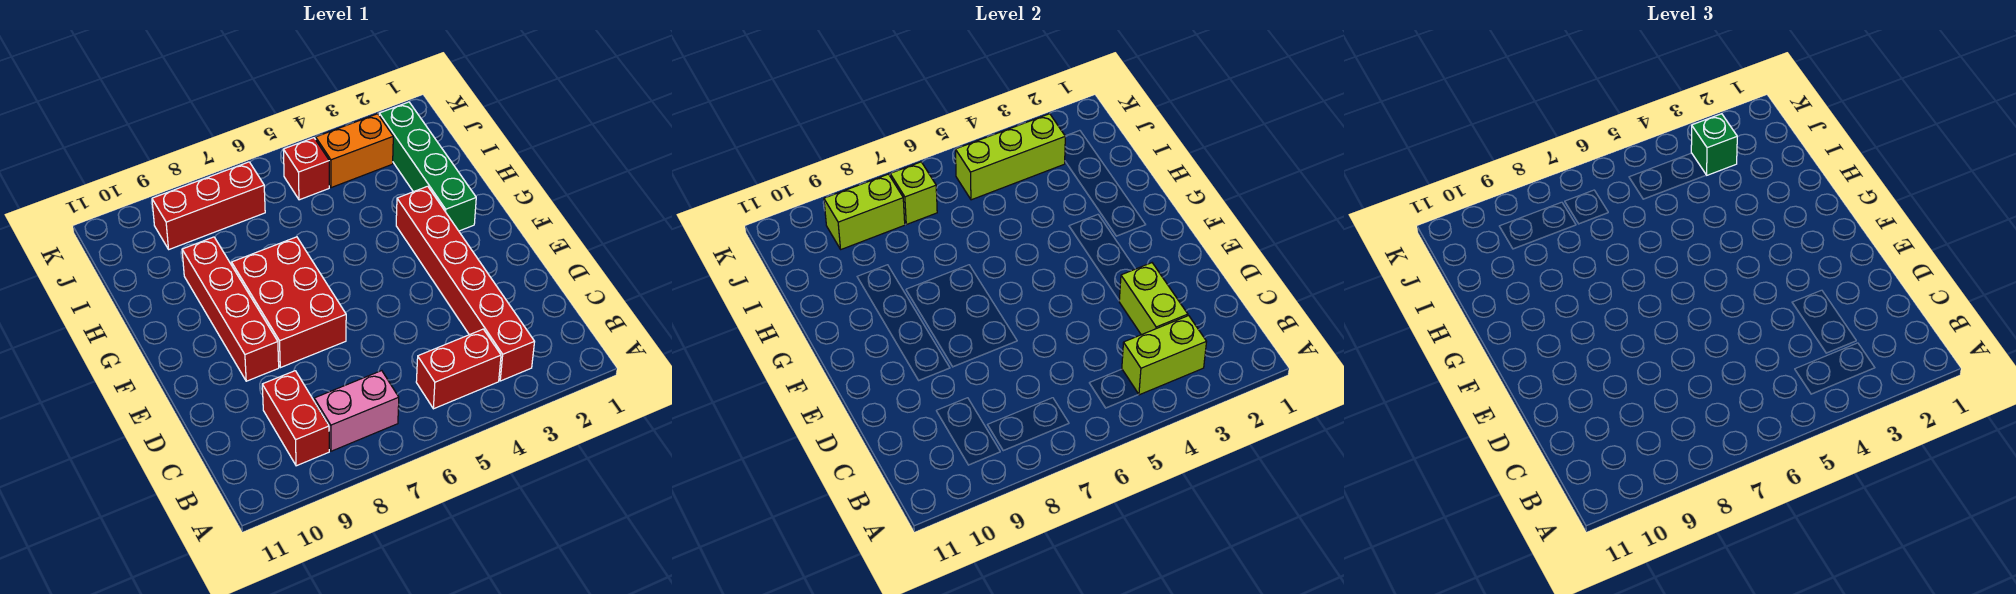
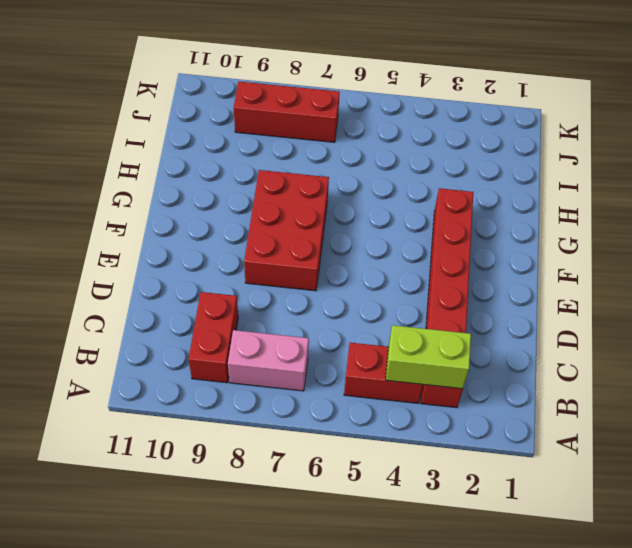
none -> red brick E9:H9 level 1
none -> green brick G2:J2 level 1
none -> orange brick J3:J4 level 1

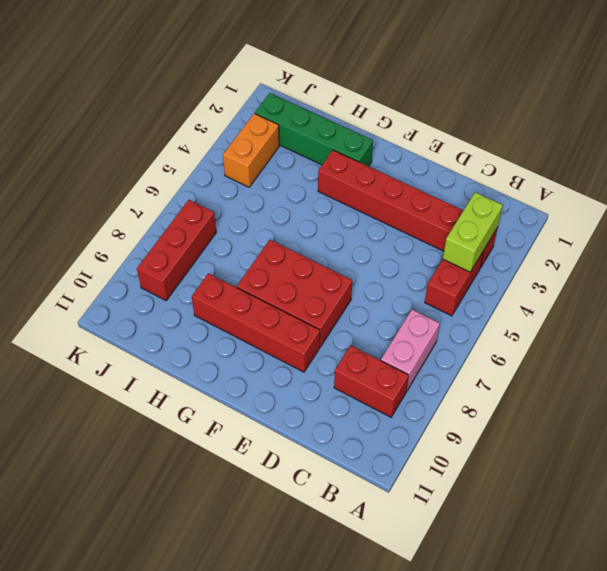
none -> red brick J5 level 1
none -> lime brick C3:D3 level 2
none -> lime brick J3:J5 level 2

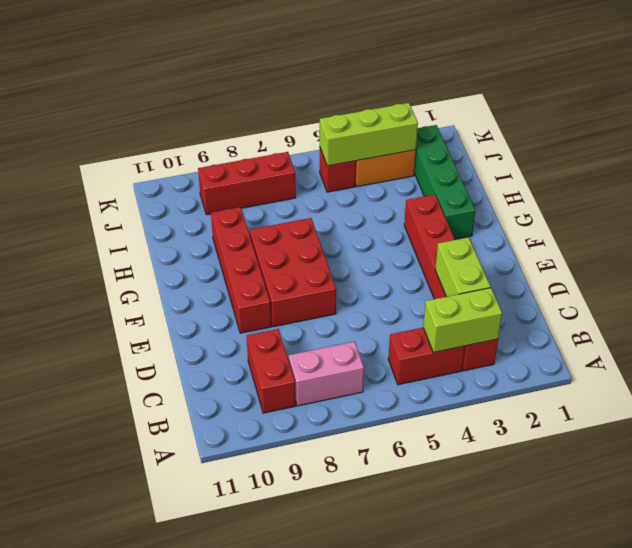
none -> lime brick J7 level 2
none -> lime brick J8:J9 level 2
none -> green brick J3 level 3

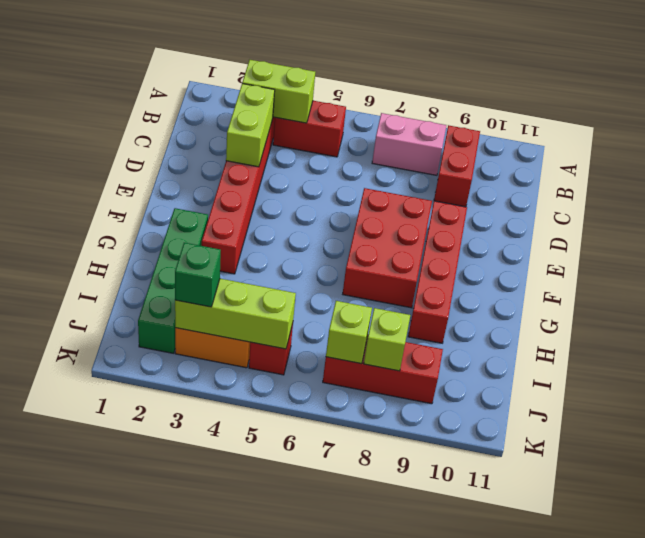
lime brick J8 level 2 -> lime brick J8:J9 level 2

